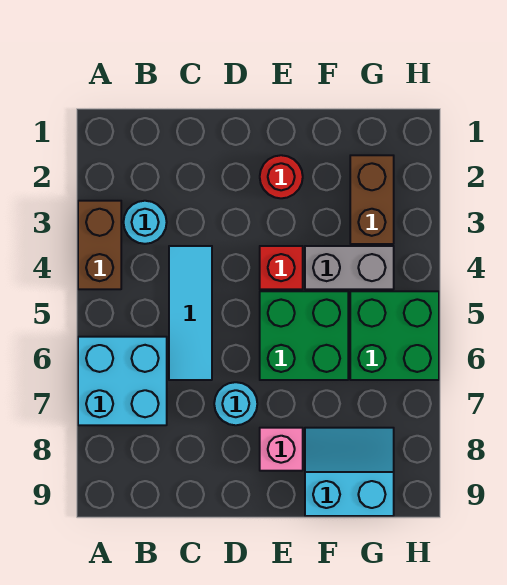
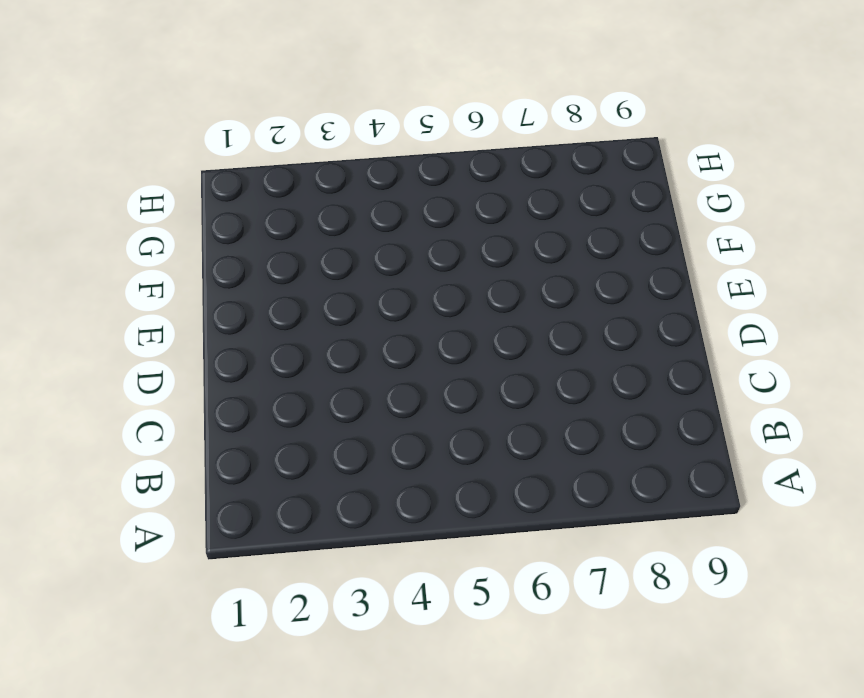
none -> brown brick A3:A4 level 1
none -> cyan brick A6:B7 level 1
none -> cyan round brick B3 level 1

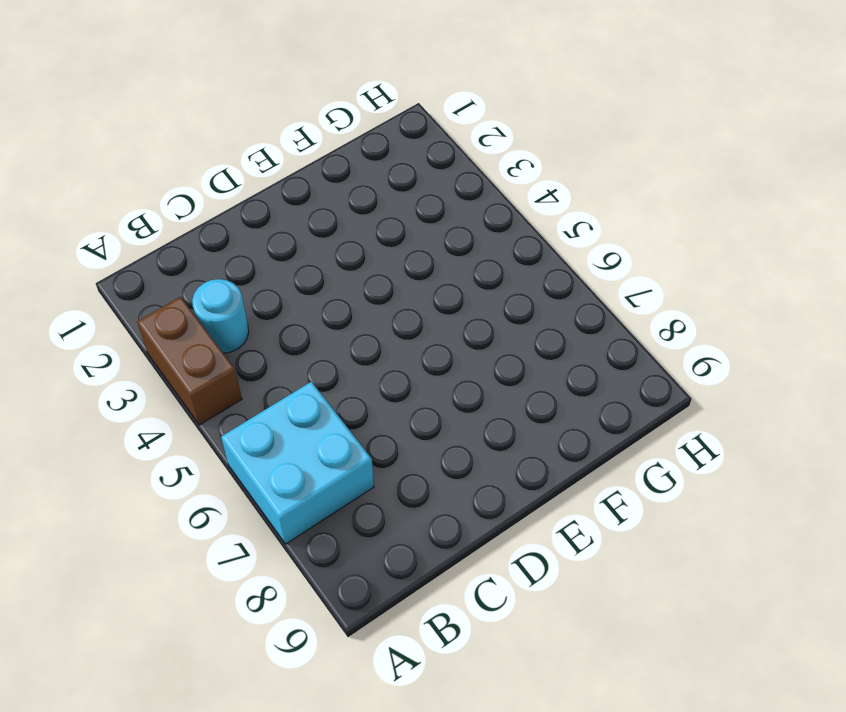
none -> cyan tile C4:C6 level 1
none -> cyan round brick D7 level 1
none -> red round brick E2 level 1

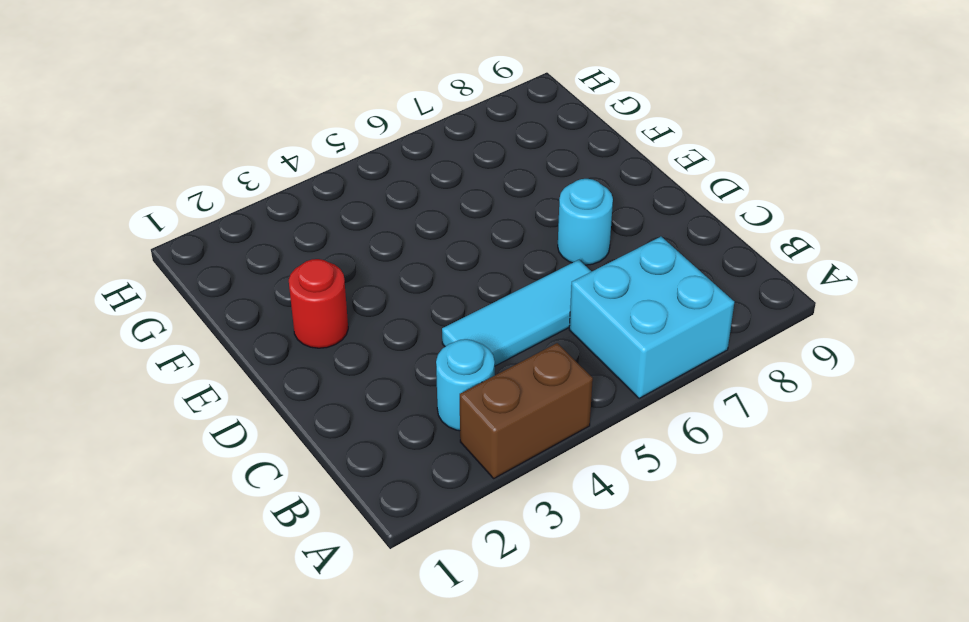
none -> red brick E4 level 1
none -> green brick E5:F6 level 1
none -> pink brick E8 level 1

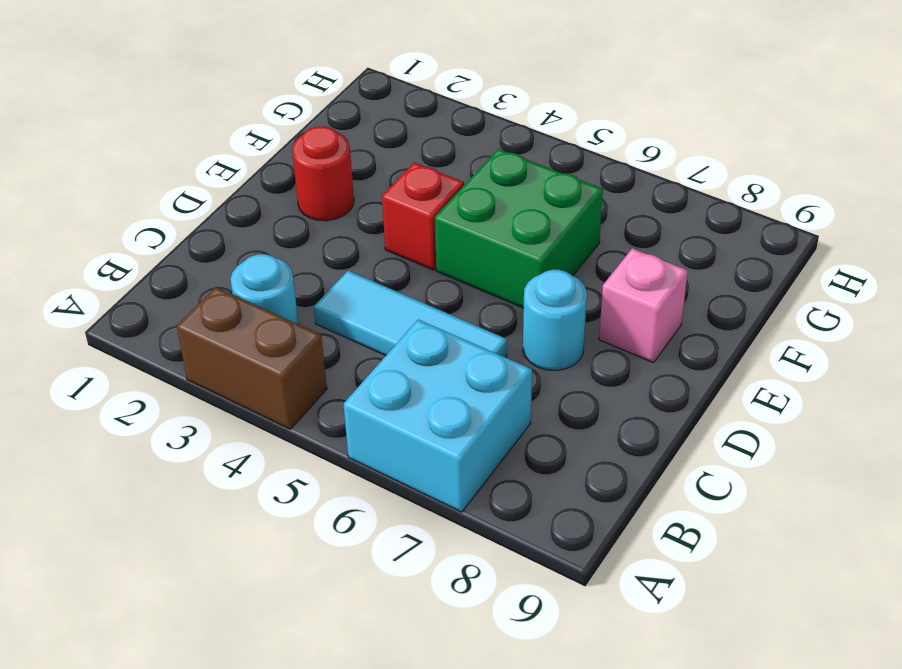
none -> grey brick F4:G4 level 1
none -> cyan slope F8:G9 level 1 top 9
none -> brown brick G2:G3 level 1

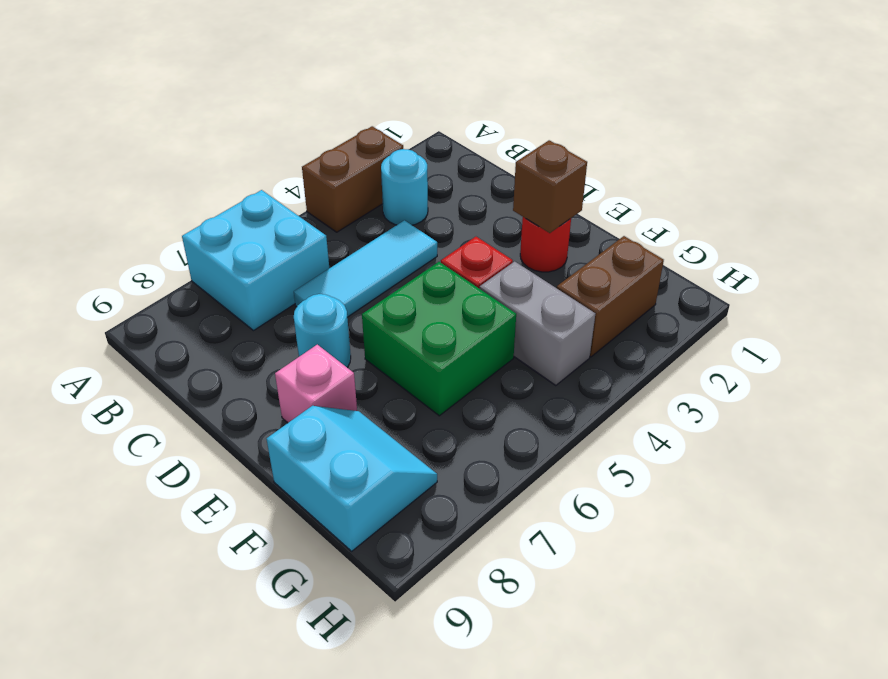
brown brick E2 level 2 -> none
none -> green brick G5:H6 level 1

